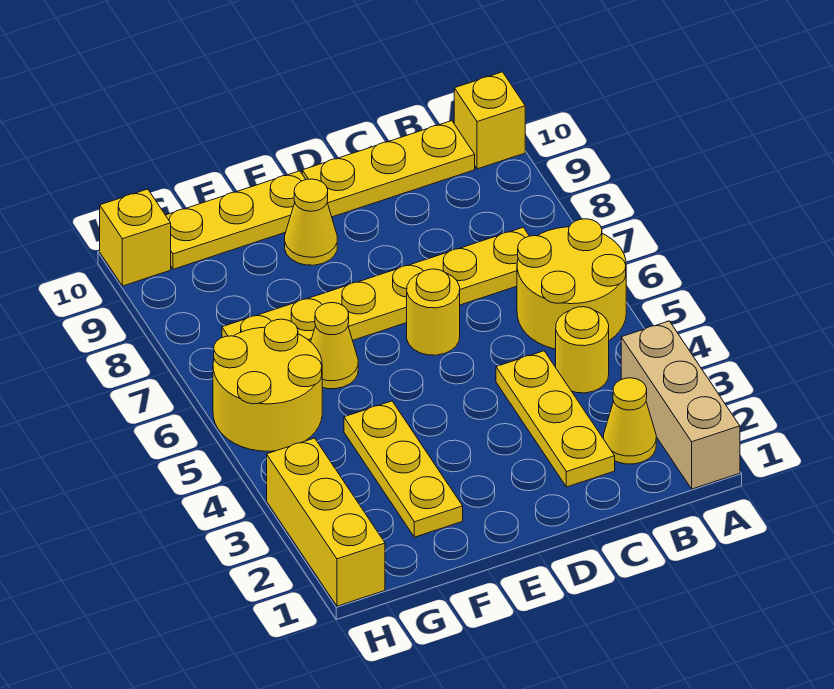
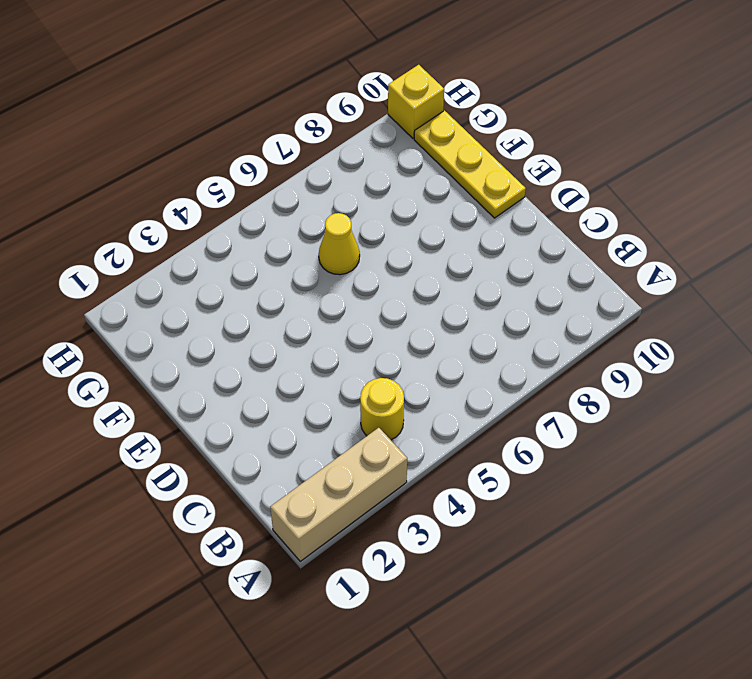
none -> yellow round brick A5:B6 level 1
none -> yellow brick A10 level 1
none -> yellow cone B2 level 1

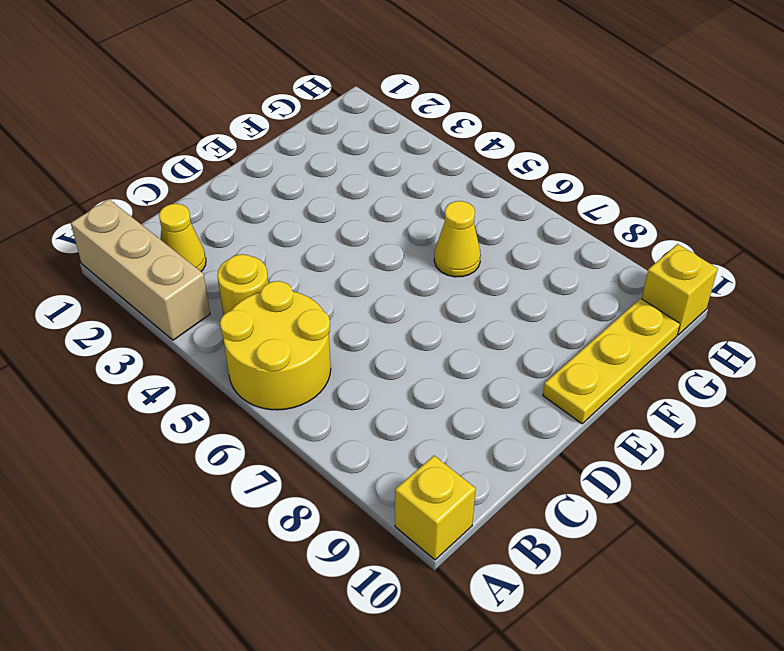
none -> yellow plate B7:G7 level 1
none -> yellow plate B10:D10 level 1
none -> yellow plate C2:C4 level 1

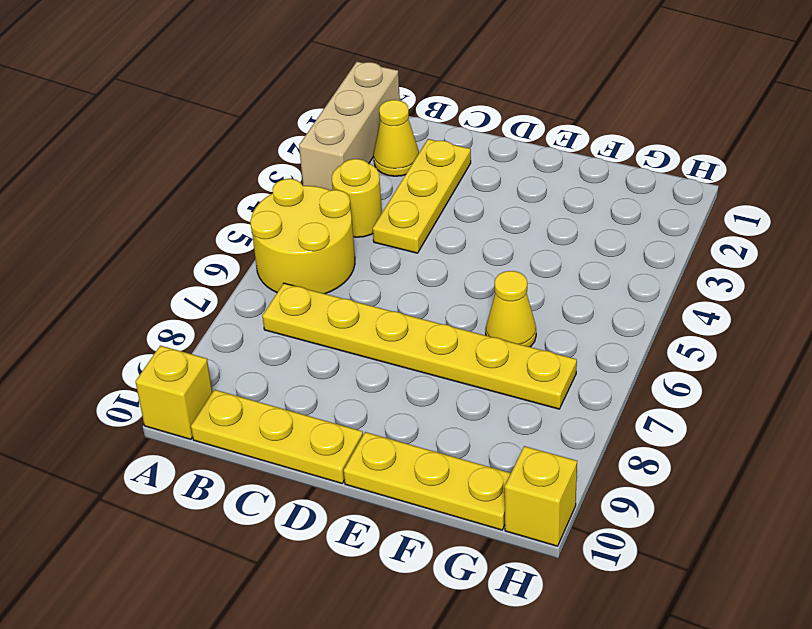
none -> yellow round brick D6 level 1
none -> yellow cone E9 level 1
none -> yellow plate F2:F4 level 1

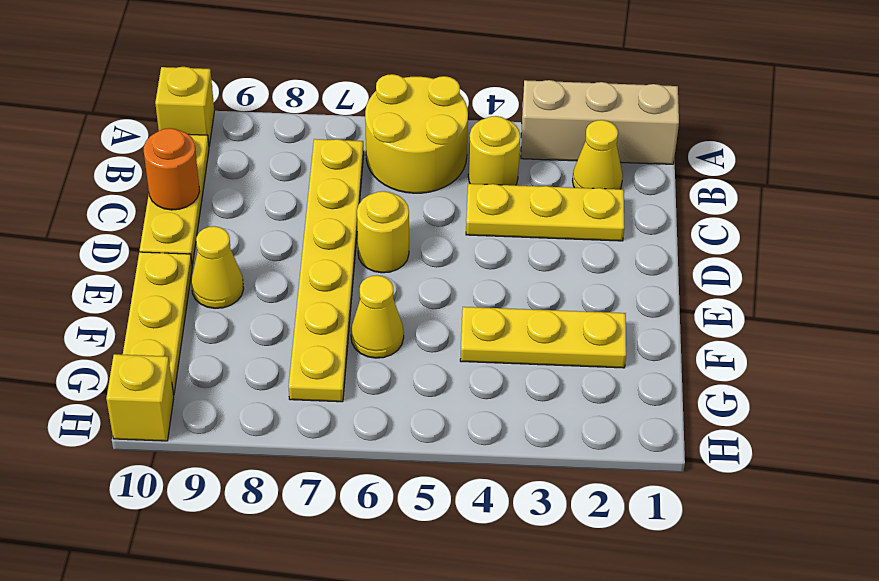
orange round brick C10 level 2 -> none
none -> yellow round brick G5:H6 level 1
none -> yellow brick H1:H3 level 1

